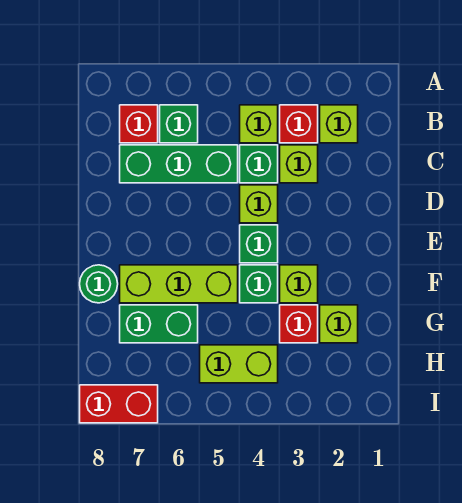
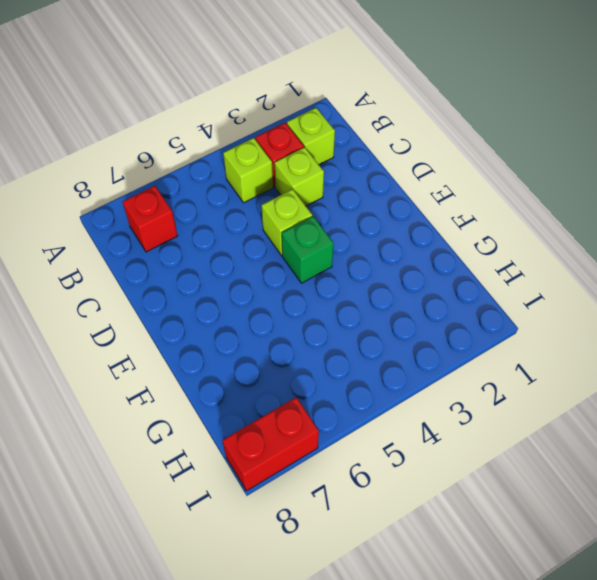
none -> green brick B6 level 1
none -> green brick C4 level 1
none -> green brick C5:C7 level 1

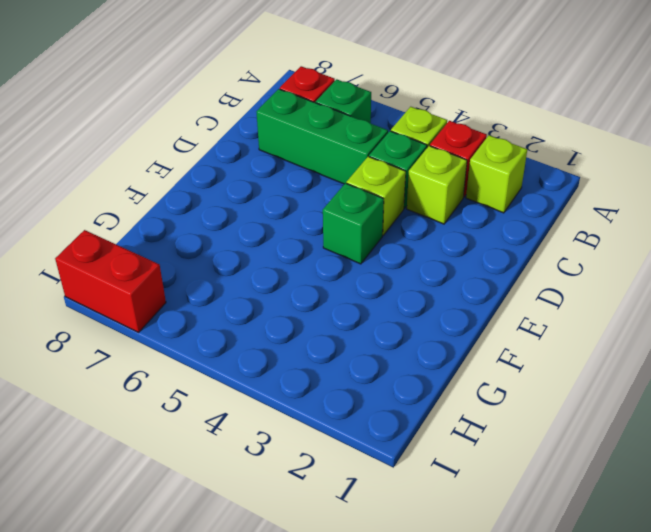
none -> lime brick F3 level 1
none -> green brick F4 level 1
none -> lime brick F5:F7 level 1

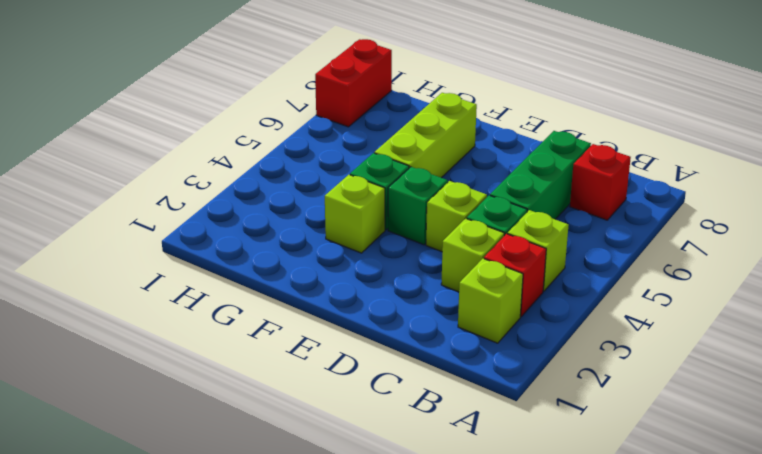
none -> green brick B6 level 1
none -> green round brick F8 level 1
none -> lime brick G2 level 1

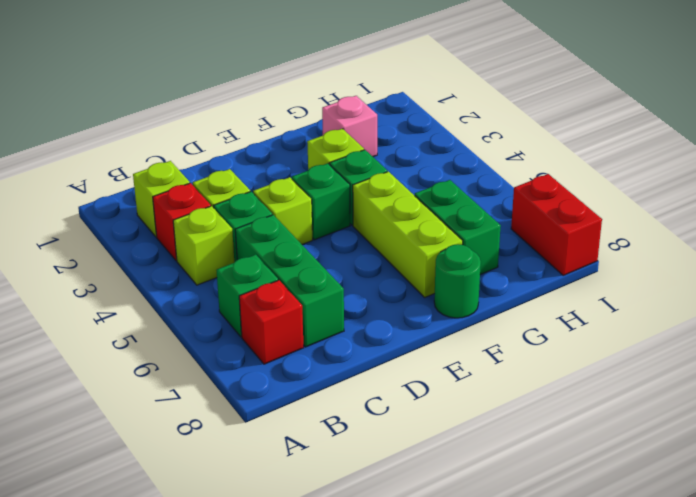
pink brick G2 level 1 -> lime brick G2 level 1
none -> red brick G3 level 1
none -> lime brick H4:H5 level 1

